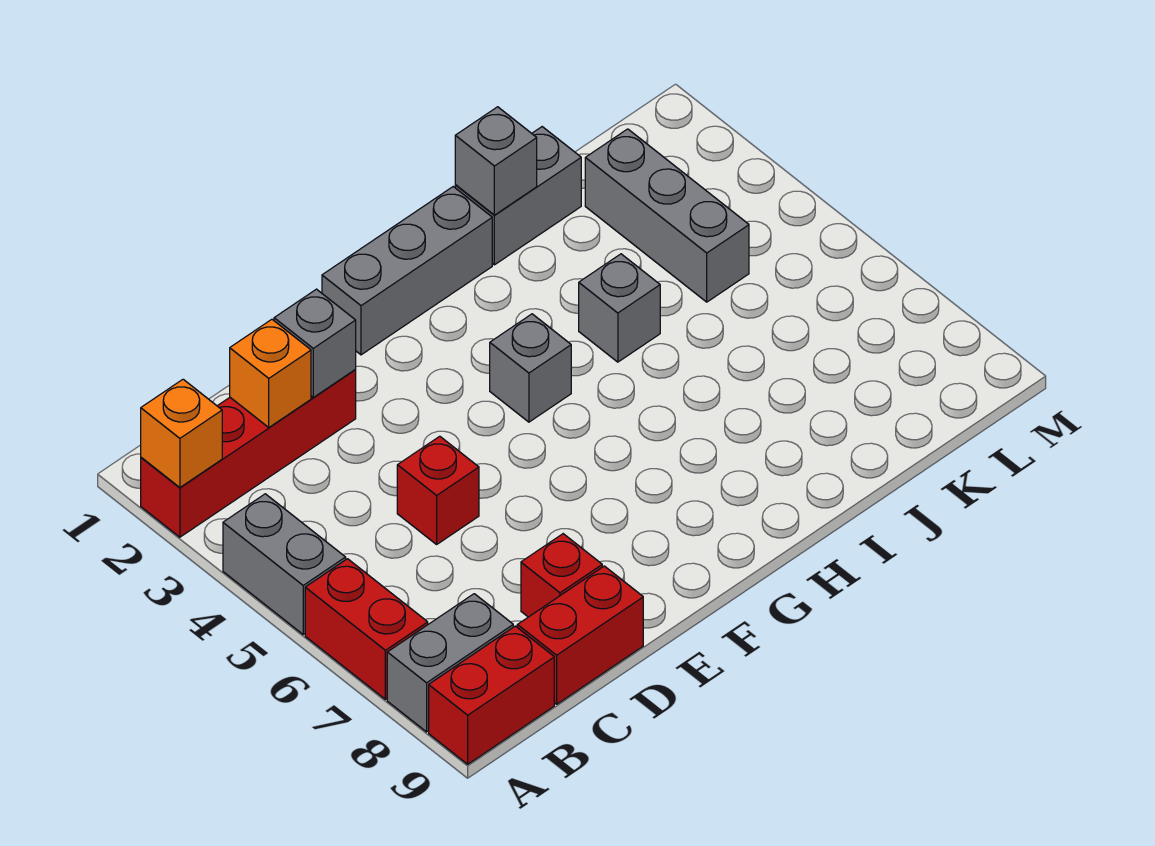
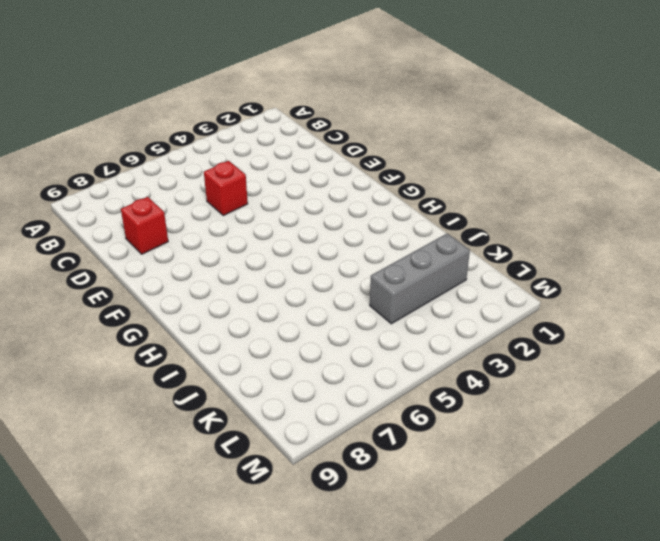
none -> red brick A2:D2 level 1
none -> grey brick A4:A5 level 1
none -> red brick A6:A7 level 1

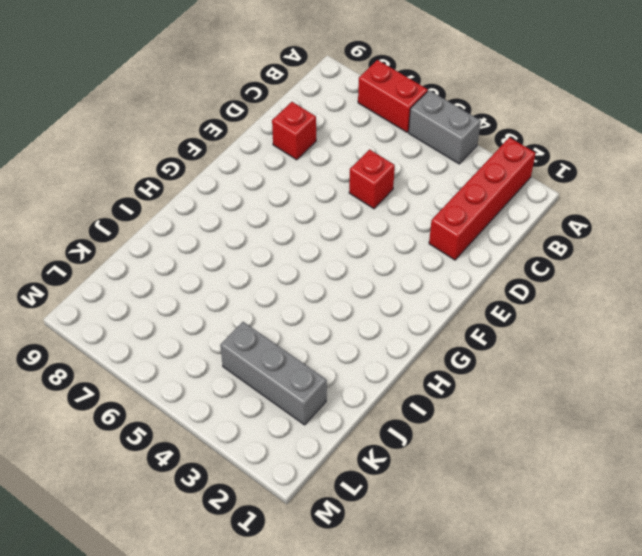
none -> grey brick A8:B8 level 1
none -> red brick A9:B9 level 1
none -> red brick C9:D9 level 1

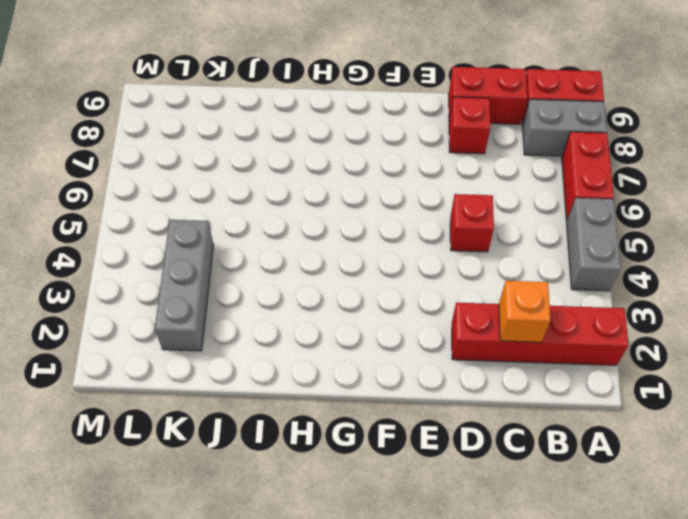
none -> grey brick F1:H1 level 1
none -> grey brick G4 level 1
none -> grey brick I1:J1 level 1

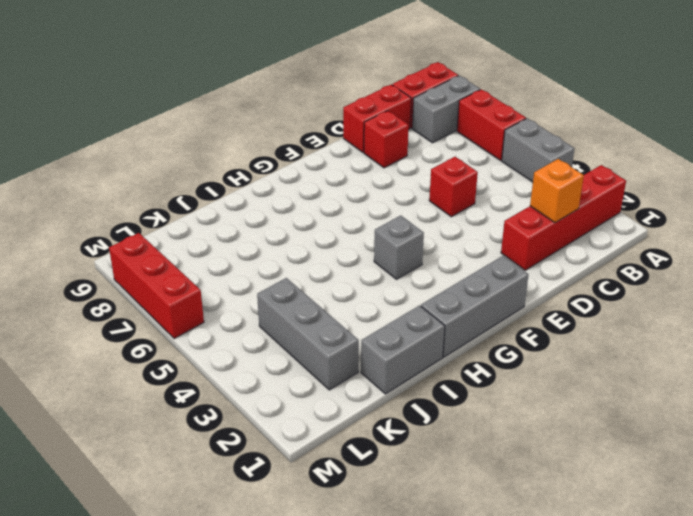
red brick M6:M8 level 1 -> none
none -> grey brick I4 level 1
none -> orange brick A2 level 2
none -> grey brick D2 level 2

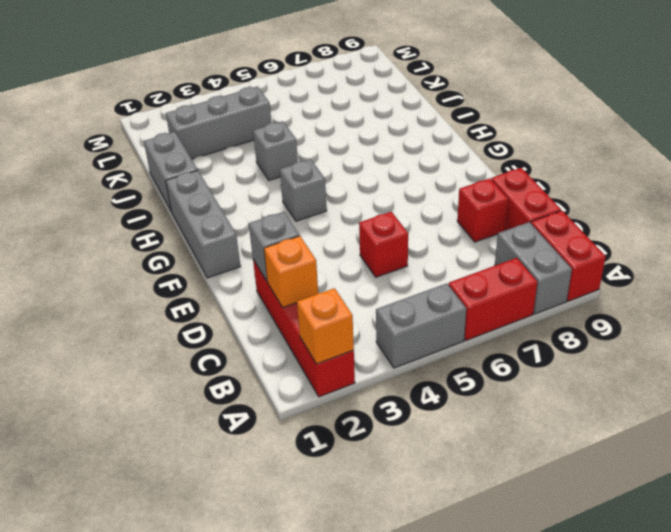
none -> grey brick I1 level 2

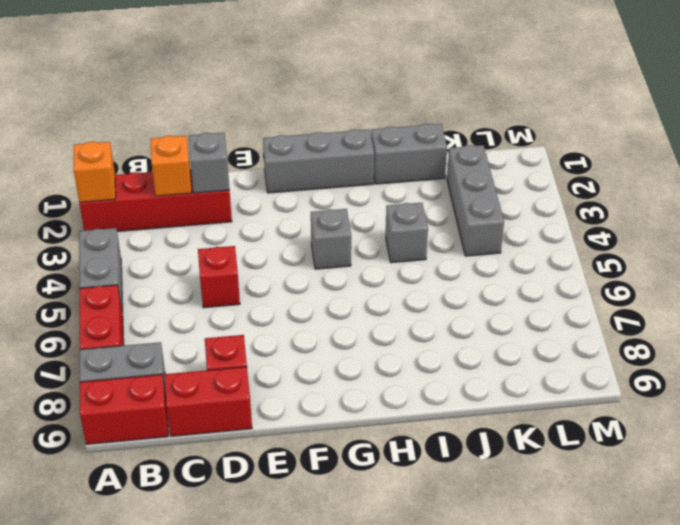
none -> grey brick I1 level 2

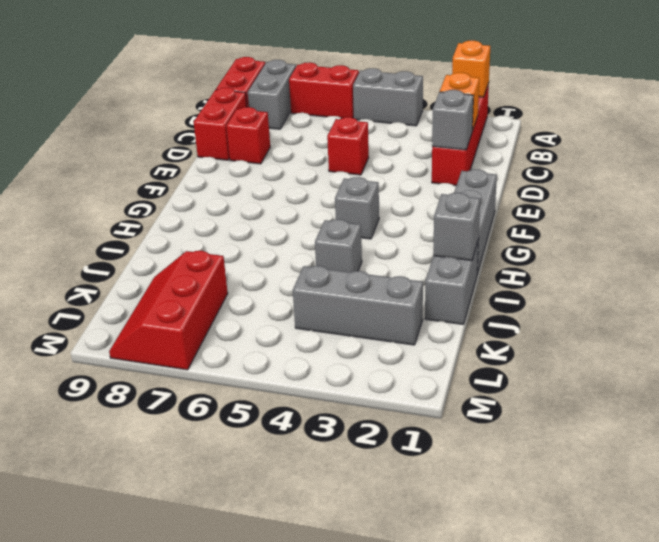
red slope K7:M8 level 1 top 7 -> none

